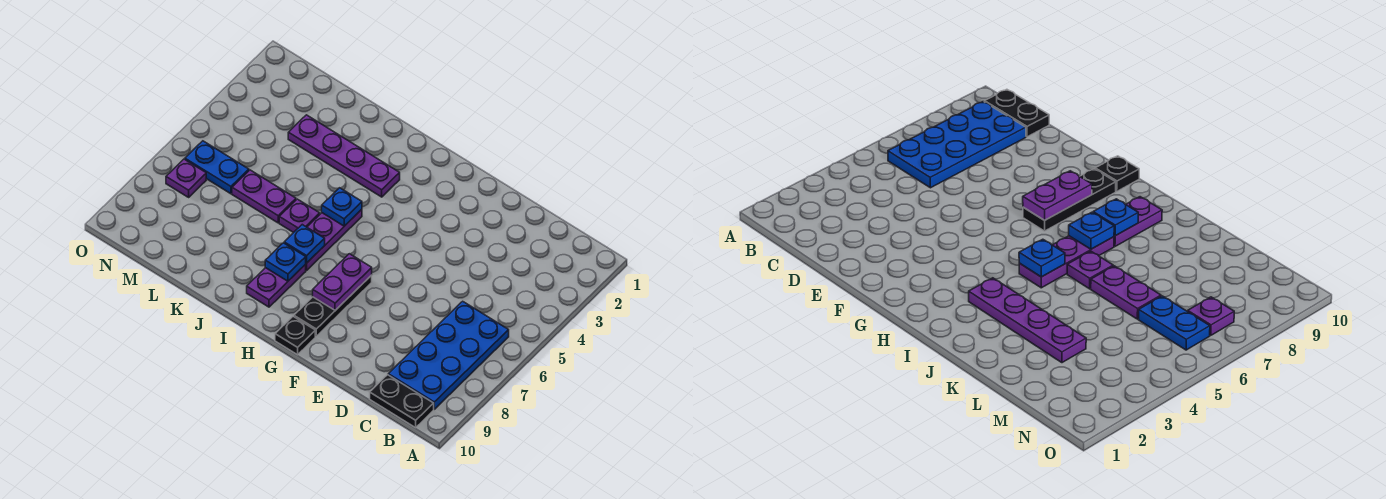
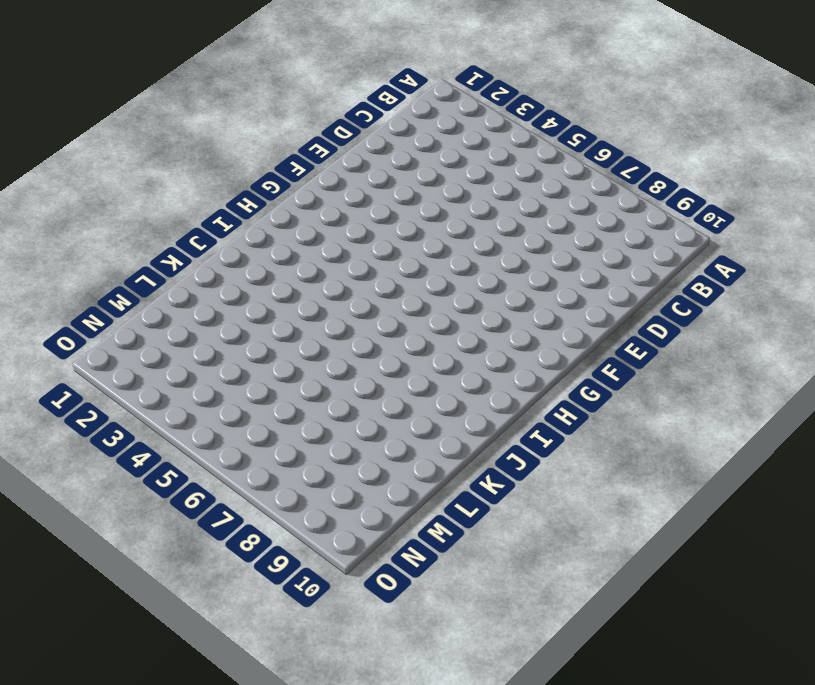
none -> blue plate B6:C9 level 1
none -> black plate B10:C10 level 1
none -> black plate G7:G9 level 1

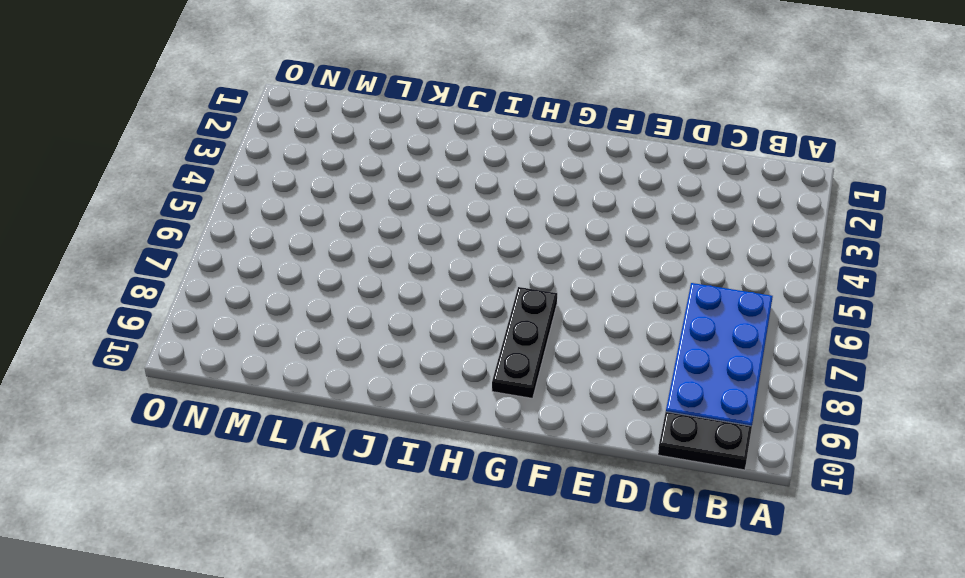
none -> black plate G10 level 1
none -> purple plate I3:L3 level 1
none -> purple plate I5:I7 level 1

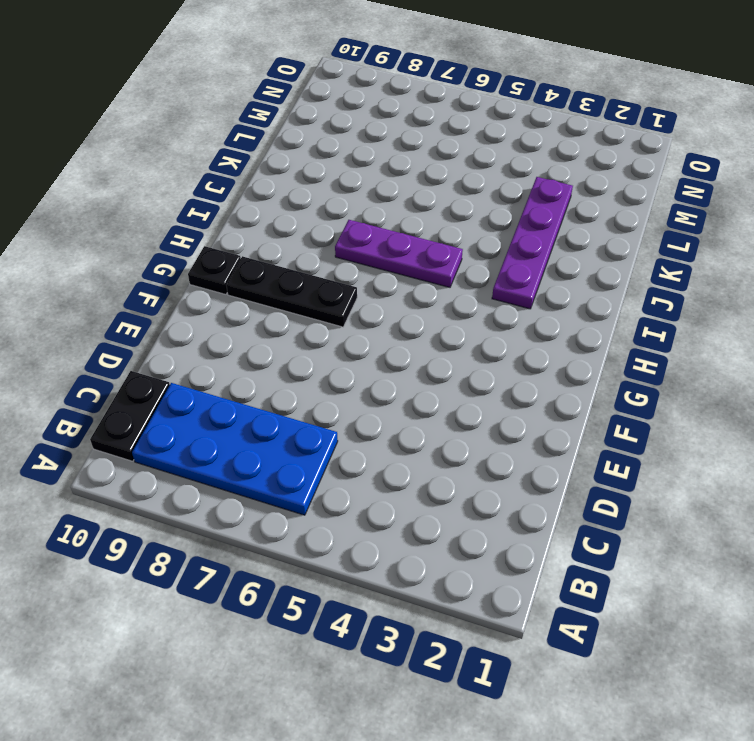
none -> purple plate I8:I9 level 1
none -> purple plate J6 level 1
none -> purple plate K6:L6 level 1

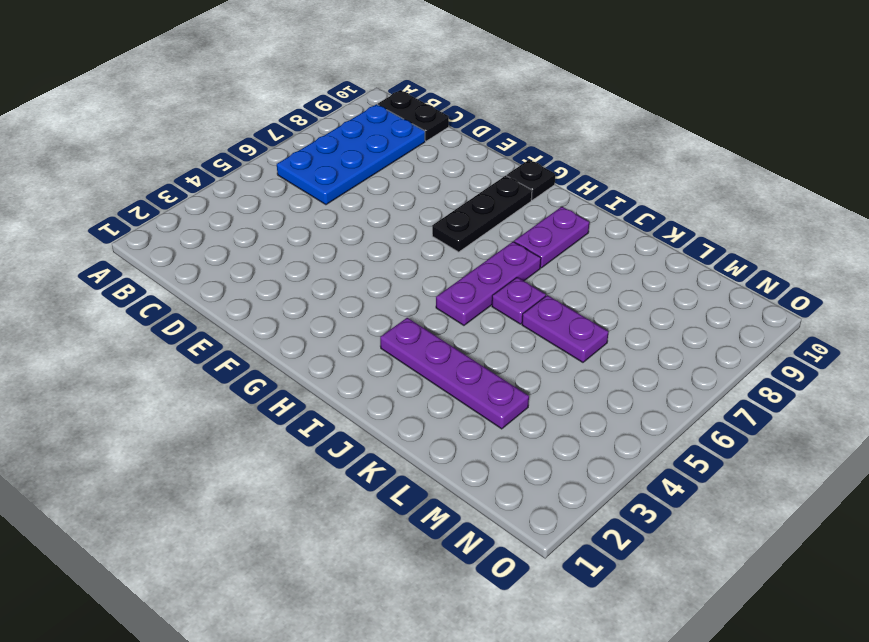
none -> blue plate M6:N6 level 1
none -> purple plate N7 level 1
none -> purple plate G7:G8 level 2

